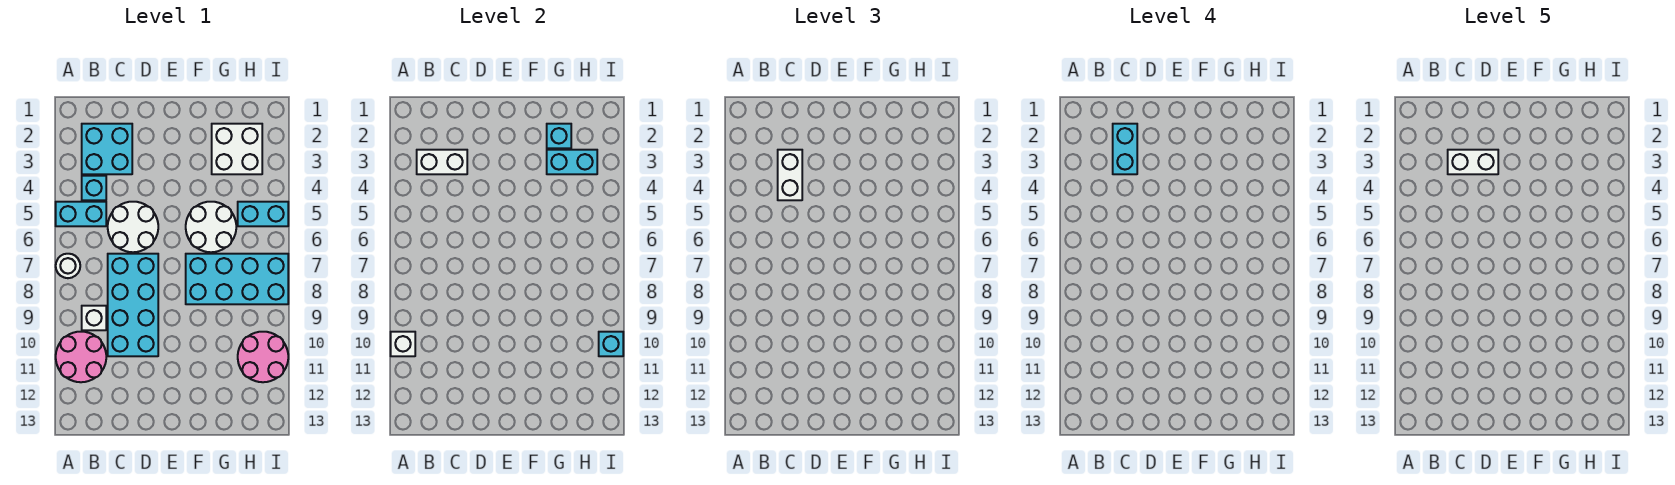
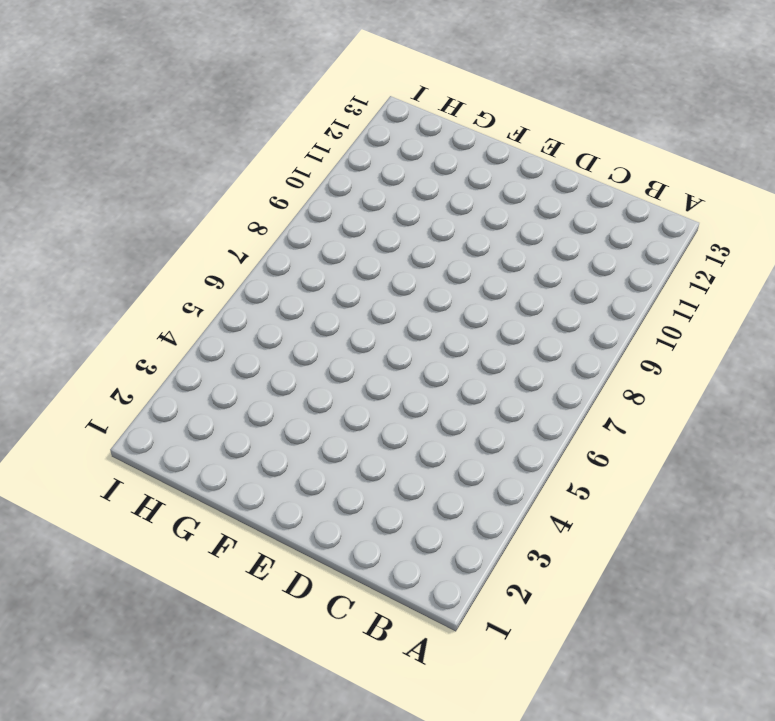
none -> cyan brick A5:B5 level 1
none -> white round brick A7 level 1
none -> pink round brick A10:B11 level 1

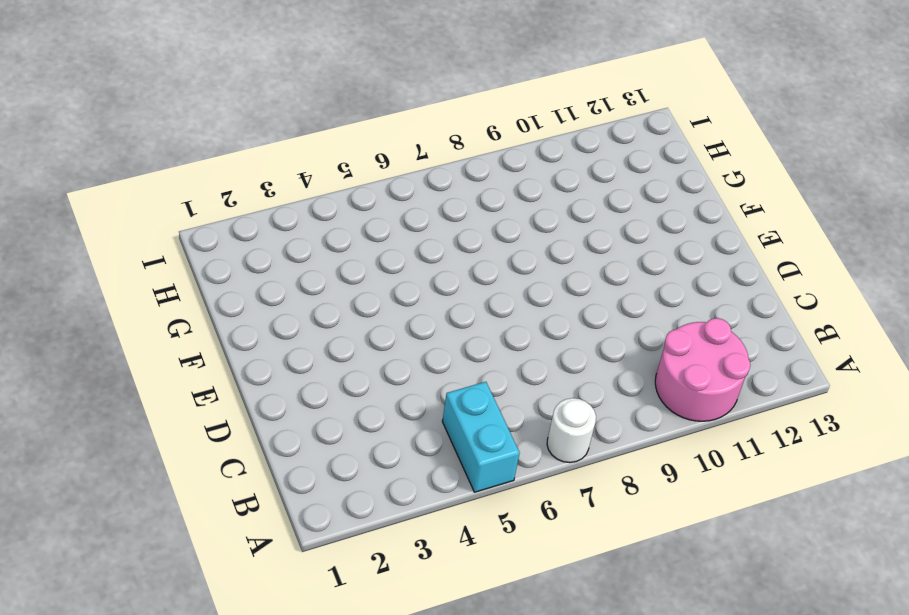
none -> cyan brick B2:C3 level 1
none -> cyan brick B4 level 1
none -> white brick B9 level 1

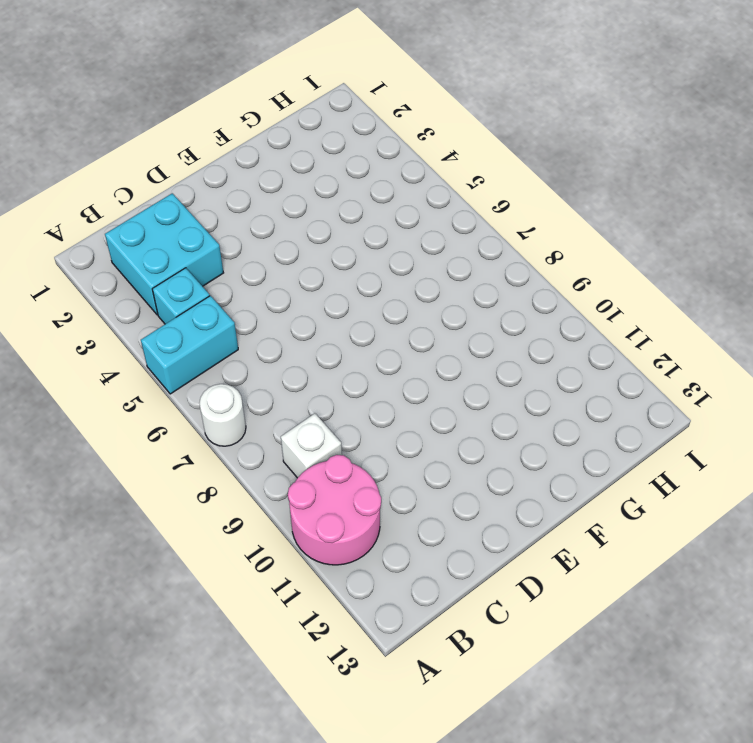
none -> white round brick C5:D6 level 1
none -> cyan brick C7:D10 level 1
none -> white round brick F5:G6 level 1

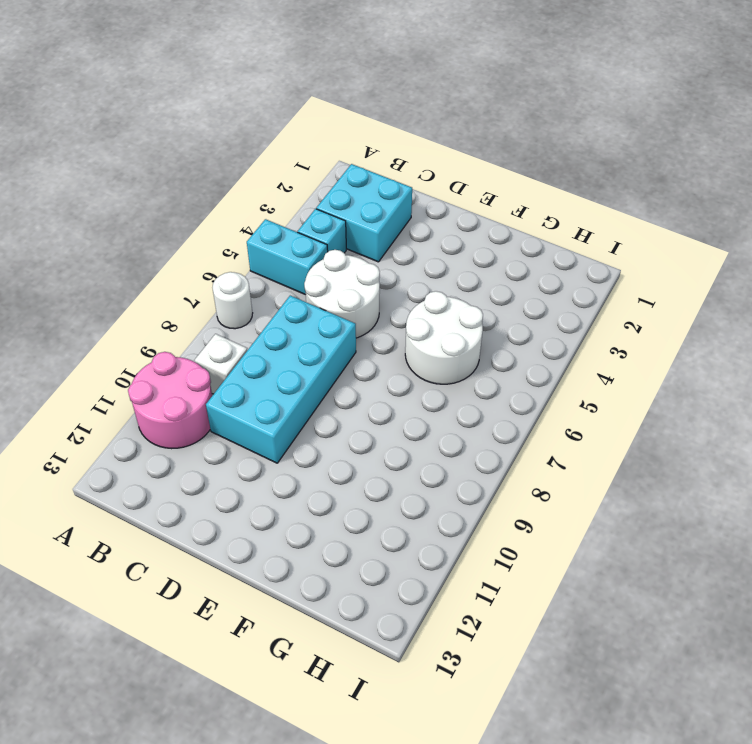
none -> cyan brick F7:I8 level 1
none -> white brick G2:H3 level 1
none -> cyan brick H5:I5 level 1

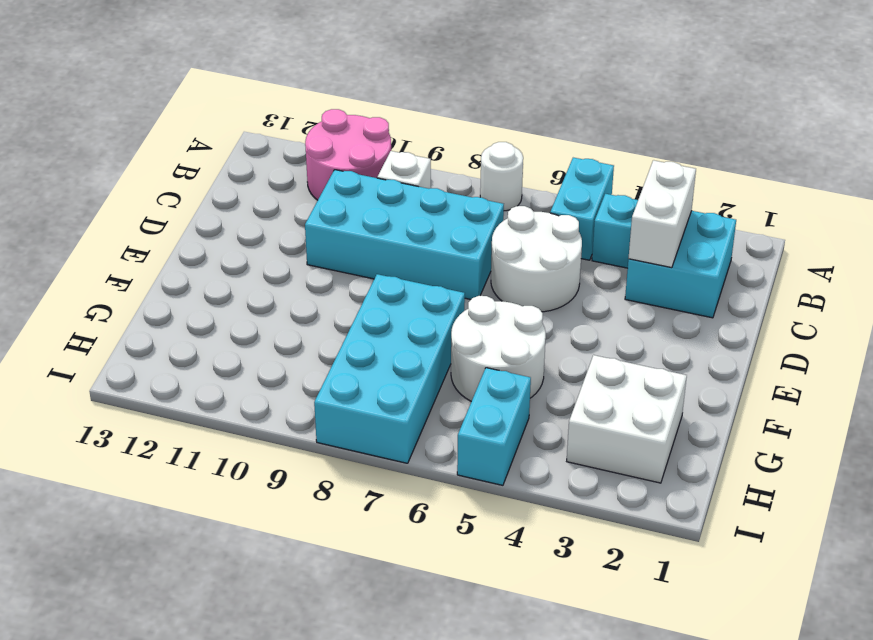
none -> pink round brick H10:I11 level 1
none -> white brick A10 level 2
none -> cyan brick G2 level 2

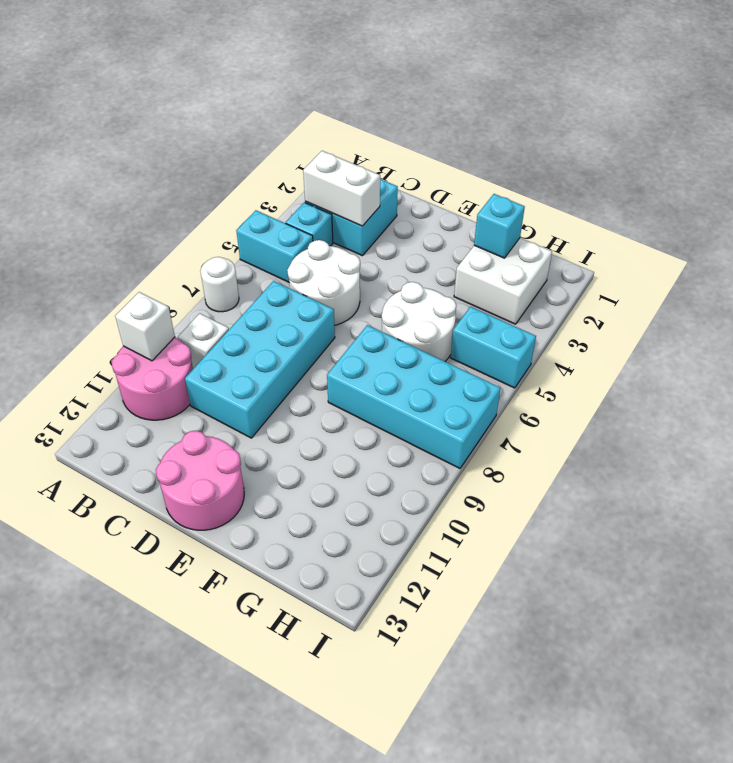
pink round brick D12:E13 level 1 -> pink round brick H10:I11 level 1
none -> cyan brick G3:H3 level 2
none -> cyan brick I10 level 2
none -> white brick C3:C4 level 3

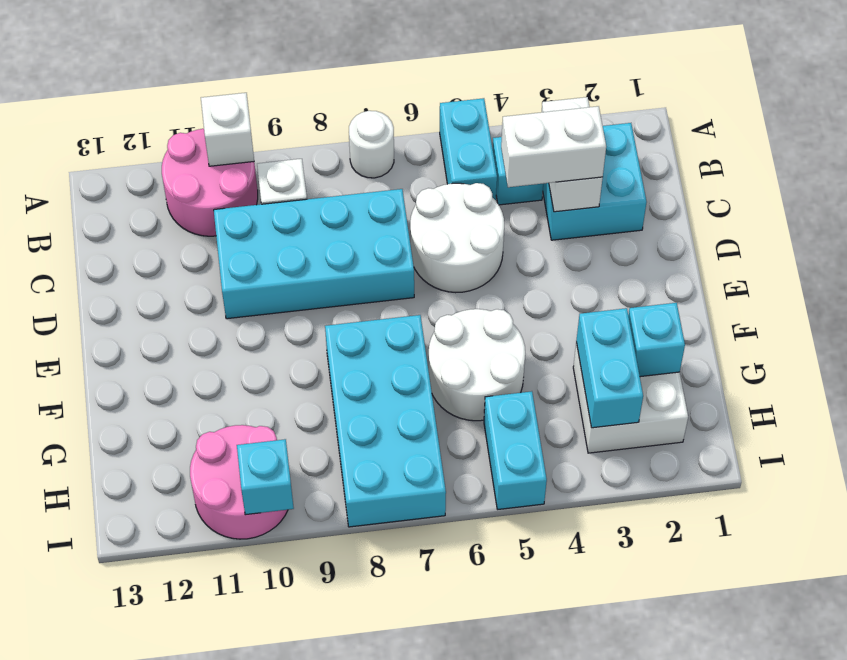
none -> cyan brick C2:C3 level 4
none -> white brick C3:D3 level 5

